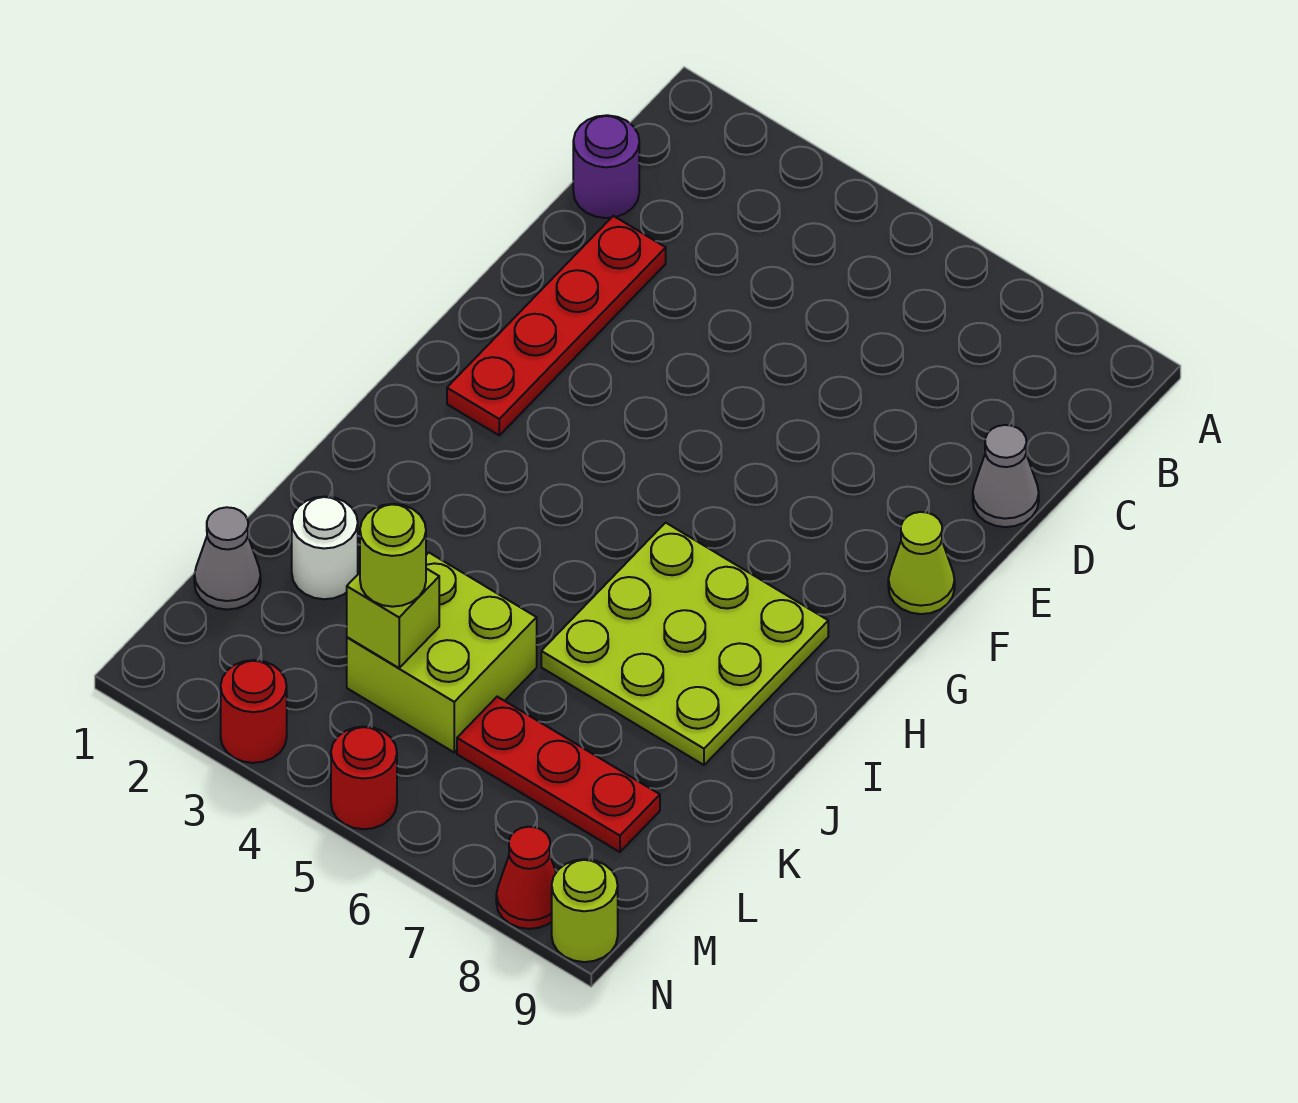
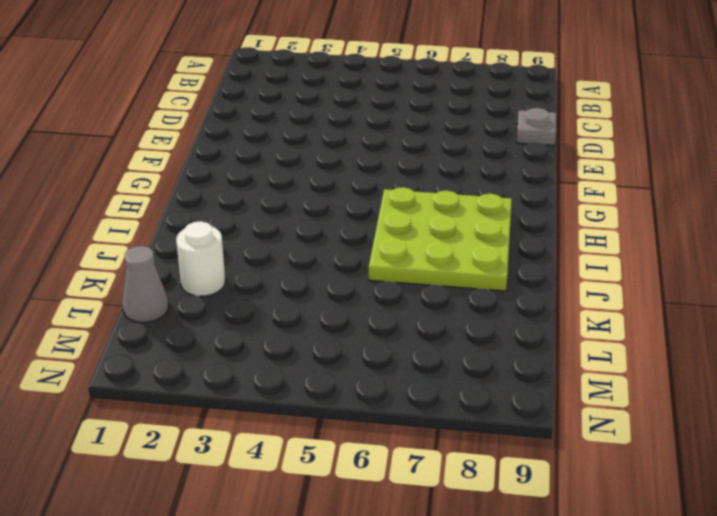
grey plate D9 level 1 -> grey cone D9 level 1
none -> purple round brick C1 level 1
none -> red plate D2:G2 level 1
none -> lime cone F9 level 1

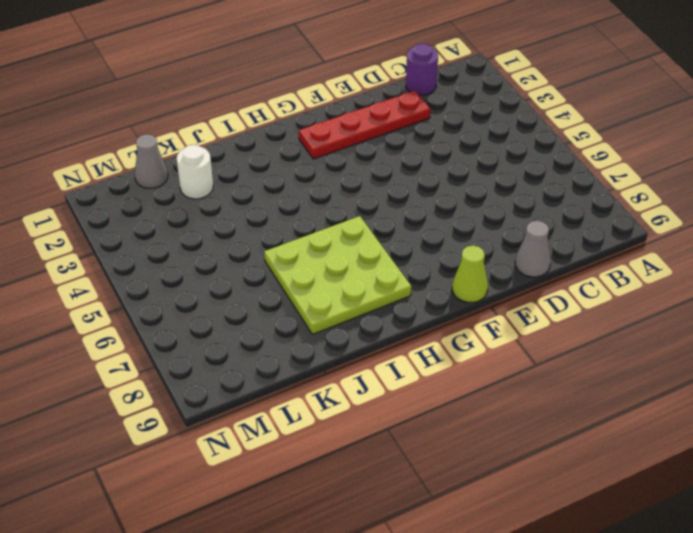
none -> lime brick K4:L5 level 1
none -> red plate L6:L8 level 1
none -> red round brick N3 level 1

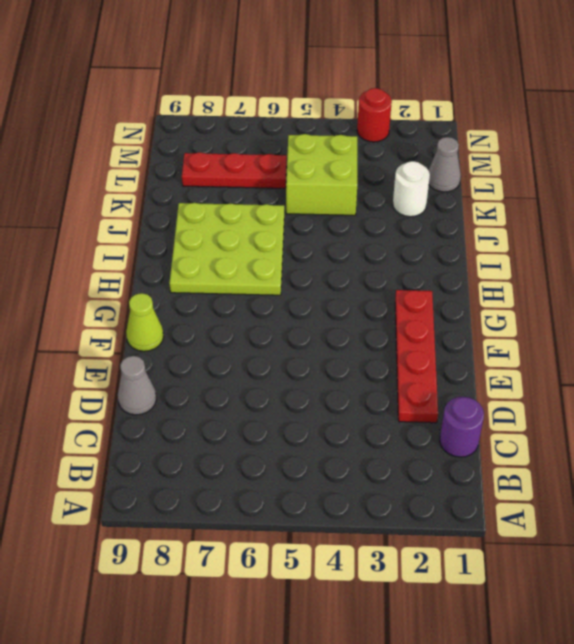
none -> red round brick N5 level 1
none -> red cone N8 level 1
none -> lime round brick N9 level 1

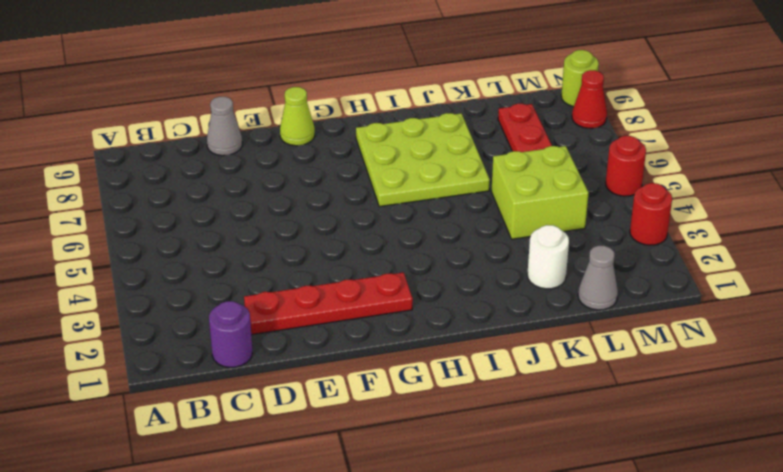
none -> lime brick L4 level 2
none -> lime round brick L4 level 3

